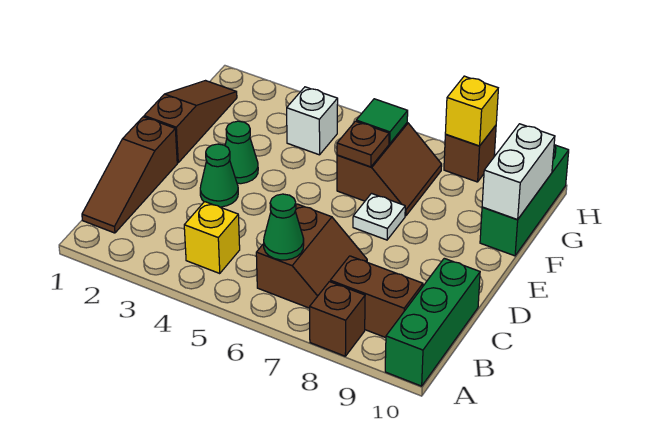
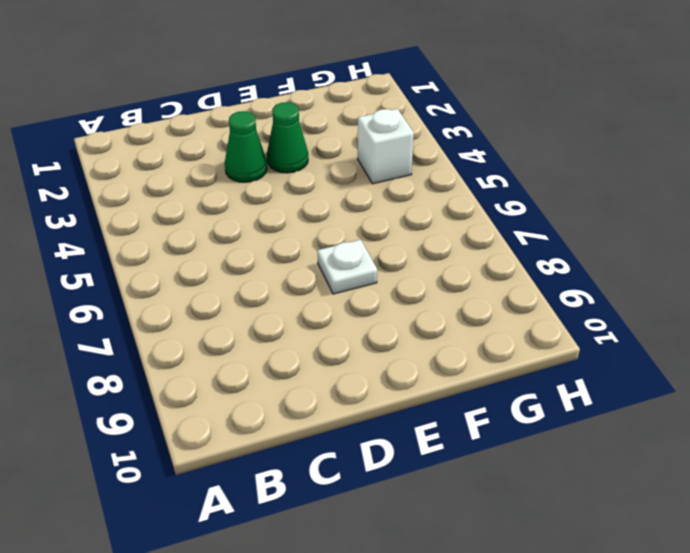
none -> brown brick A8 level 1
none -> green brick A10:C10 level 1
none -> brown slope B1:D1 level 1 top D

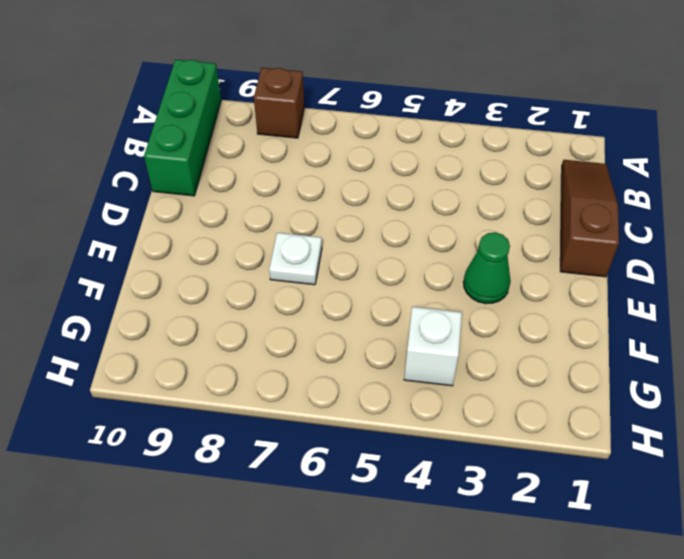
none -> yellow brick B4 level 1
none -> brown slope B6:C7 level 1 top 6
none -> brown brick B8:B9 level 1

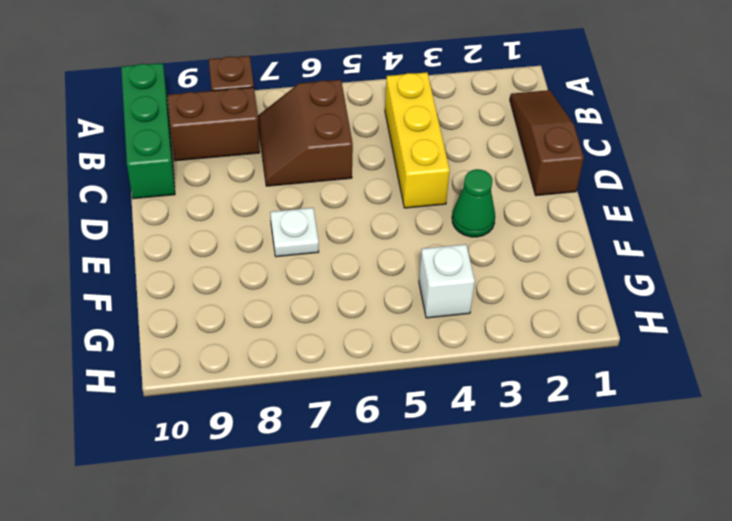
yellow brick B4:D4 level 1 -> yellow brick B4 level 1
none -> green cone D3 level 1
none -> brown slope E1:G1 level 1 top E
none -> brown slope F6:G7 level 1 top 6

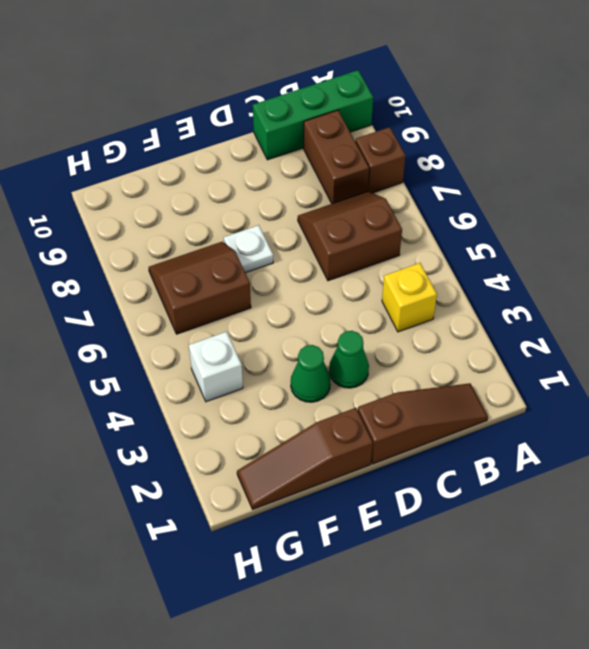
none -> green brick F10:H10 level 1
none -> brown brick H8 level 1
none -> green cone B6 level 2

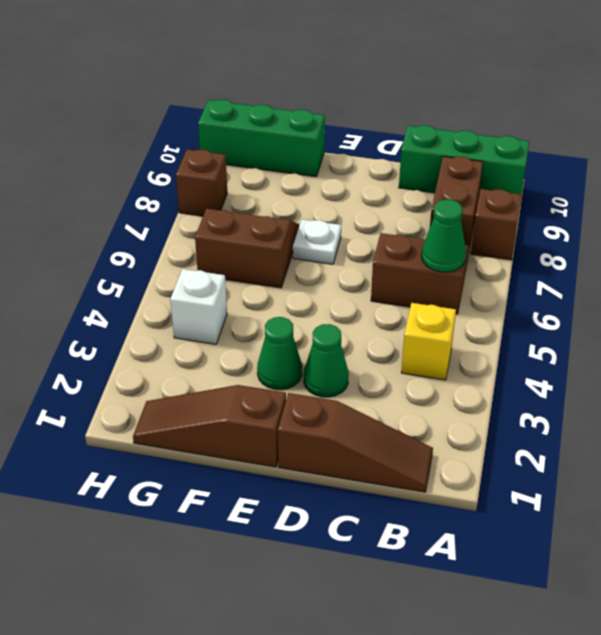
none -> brown plate F6 level 2
none -> white brick F10:G10 level 2
none -> green tile G6 level 2

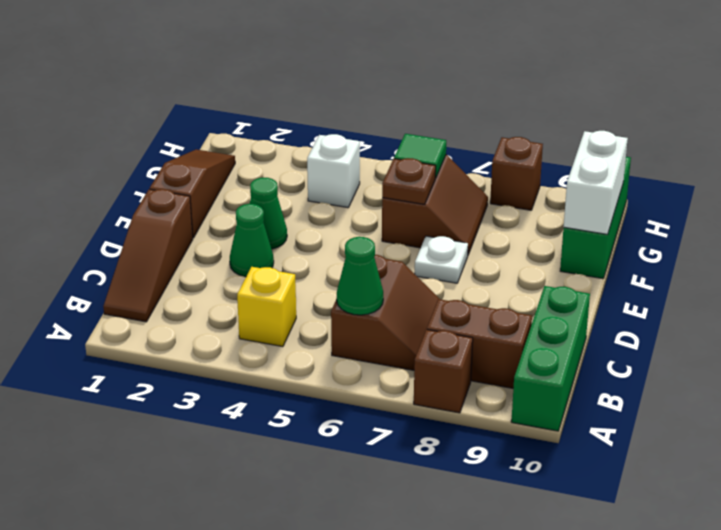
none -> yellow brick H8 level 2

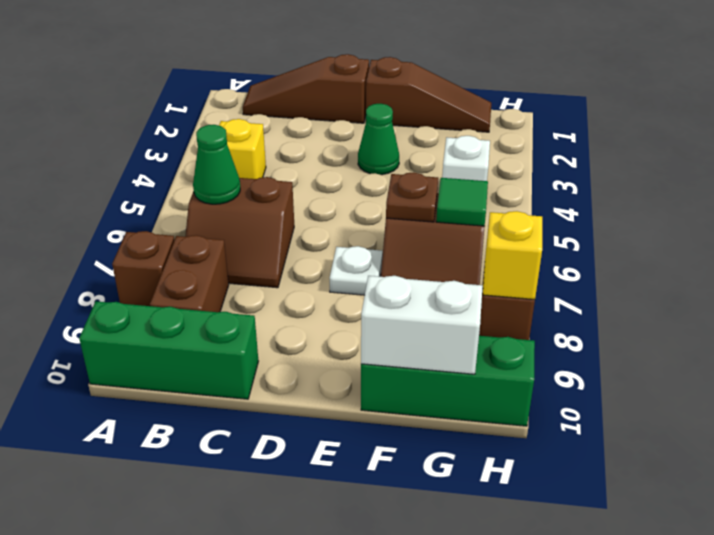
none -> green cone D3 level 1

